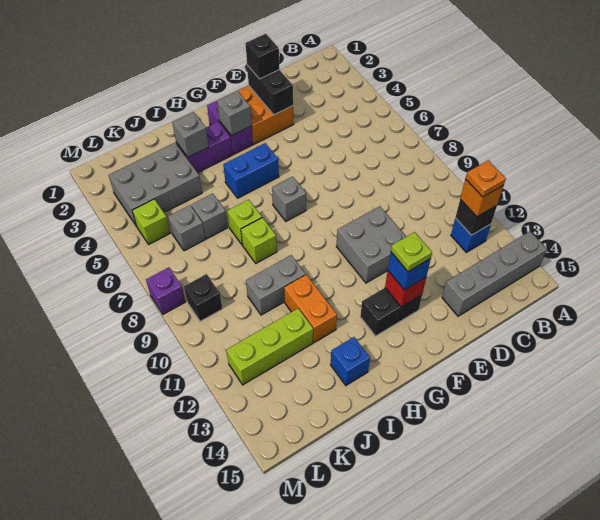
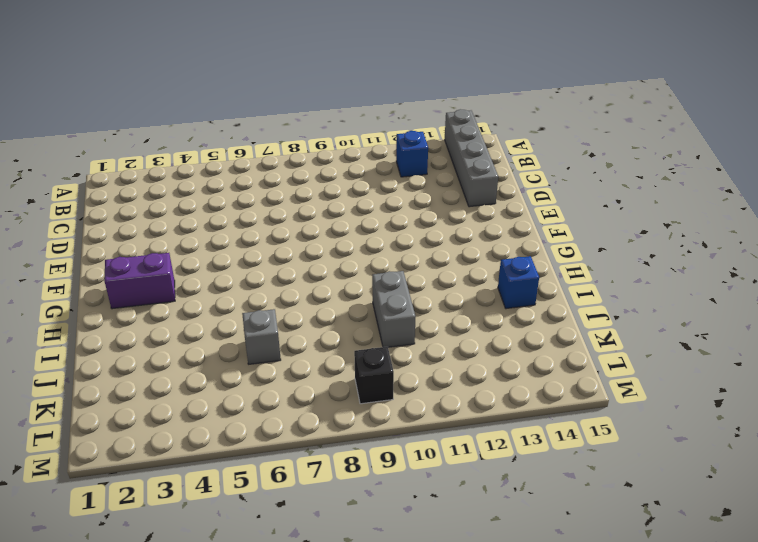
none -> orange brick E2:F3 level 1
none -> grey brick E10:F11 level 1
none -> black brick F13:G13 level 1
none -> blue brick G5:H5 level 1

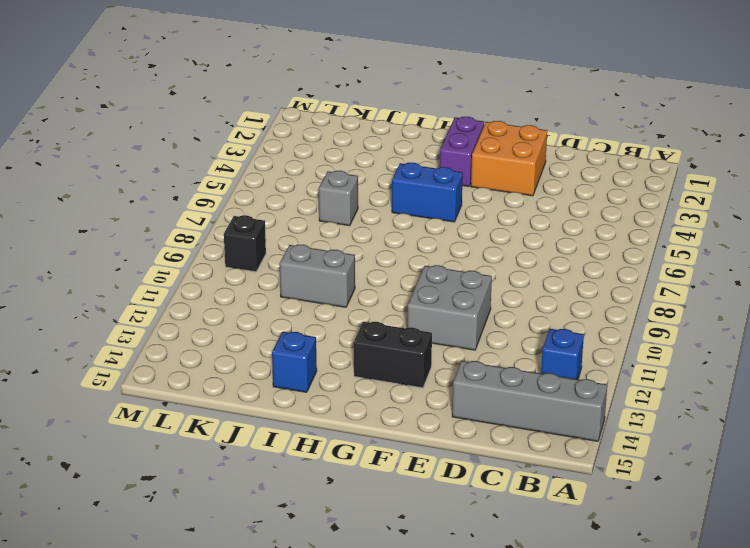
none -> grey brick G7 level 1
none -> purple brick H3:I3 level 1
none -> lime brick I7 level 1
none -> lime brick I8 level 1

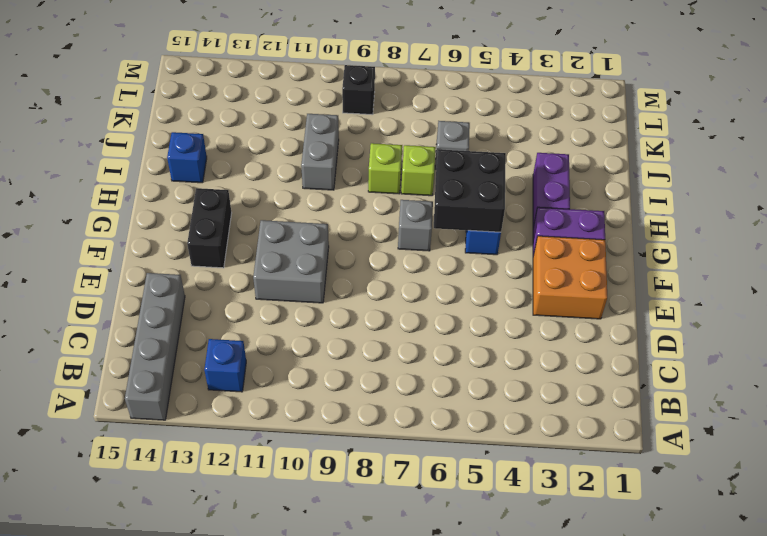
black brick G5:H6 level 2 -> none
none -> orange brick I11:I12 level 1
none -> grey brick J3:L4 level 1
none -> lime brick J12:L12 level 1
none -> grey brick K6 level 1

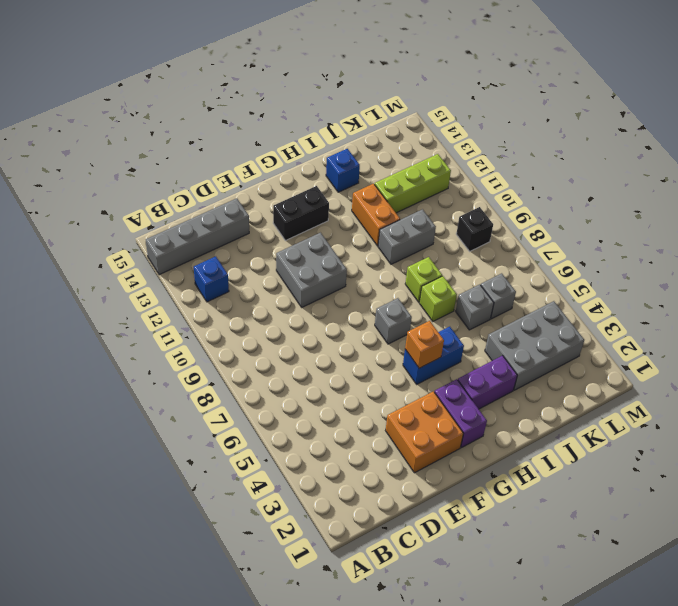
orange brick G5 level 2 -> orange brick B12 level 3
none -> lime brick L5 level 1
none -> purple brick M8 level 1
none -> black brick B12 level 2
none -> black brick E2:E3 level 2

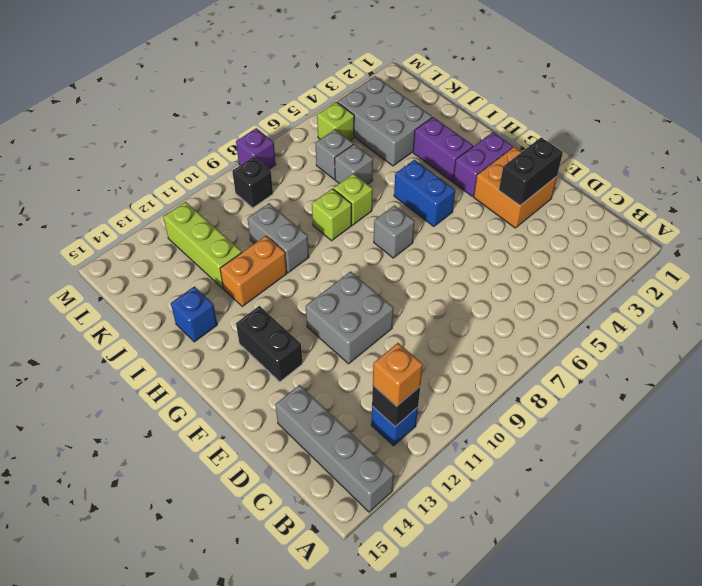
none -> red brick F13 level 2
none -> grey brick G3 level 2
none -> grey brick I3 level 2
none -> black brick E2 level 3

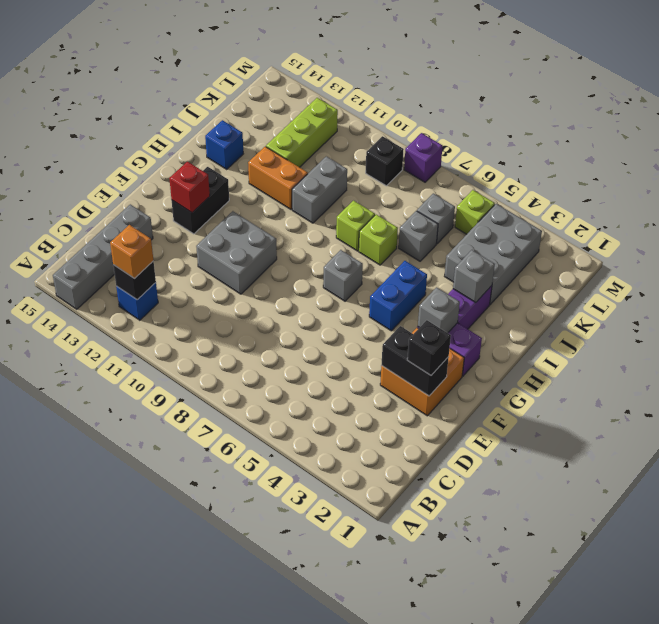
none -> blue brick F13 level 3
none -> orange plate B12 level 4
none -> lime plate F13 level 4

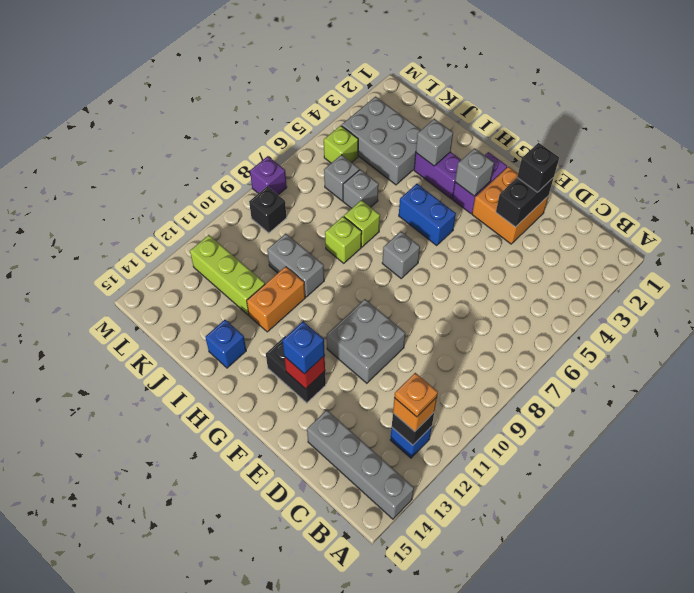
none -> lime plate F13 level 4

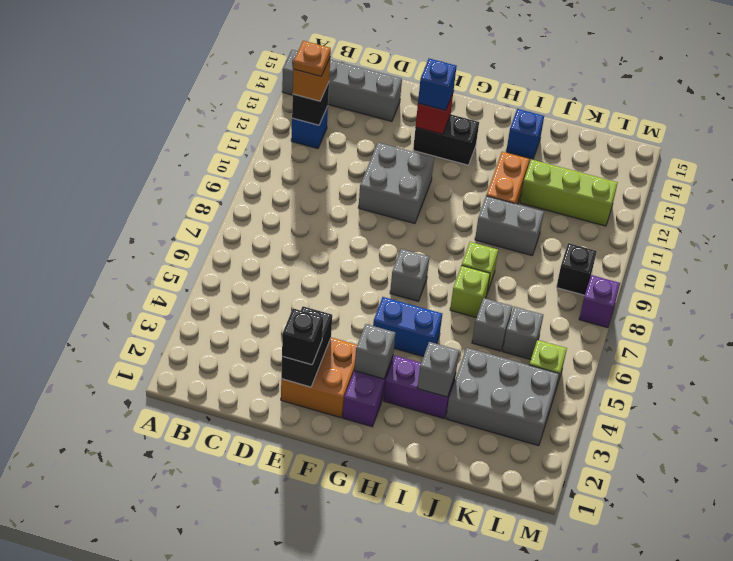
none -> lime plate F13 level 4

